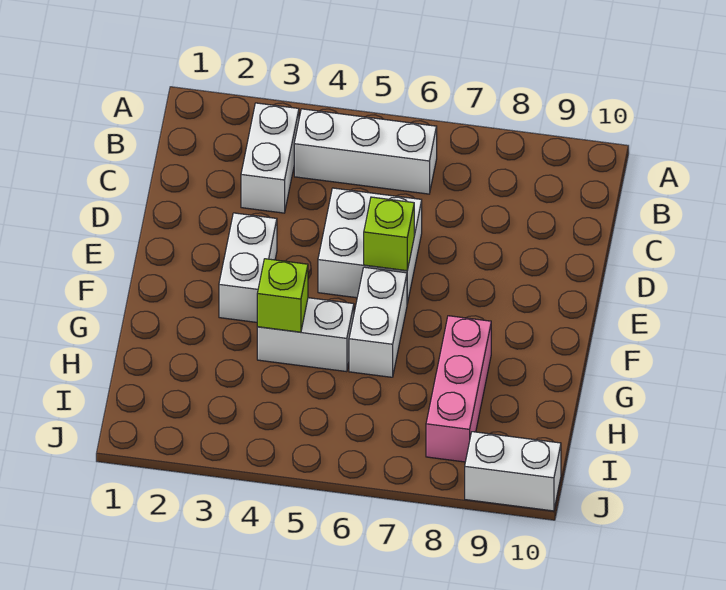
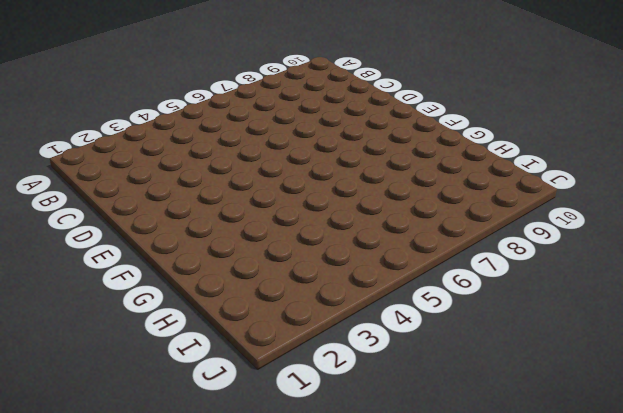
none -> white brick B3:C3 level 1
none -> white brick B4:B6 level 1

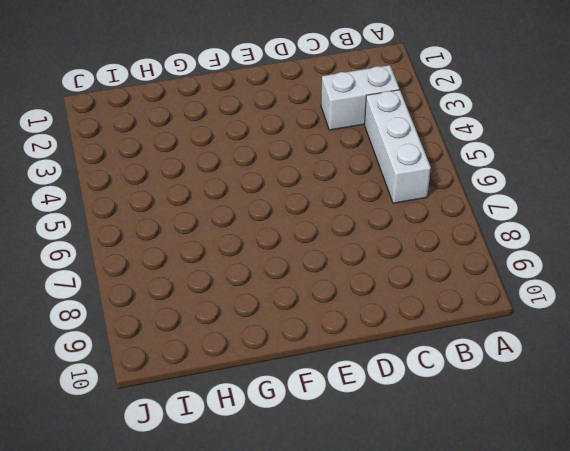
none -> white brick D5:E6 level 1
none -> white brick E3:F3 level 1

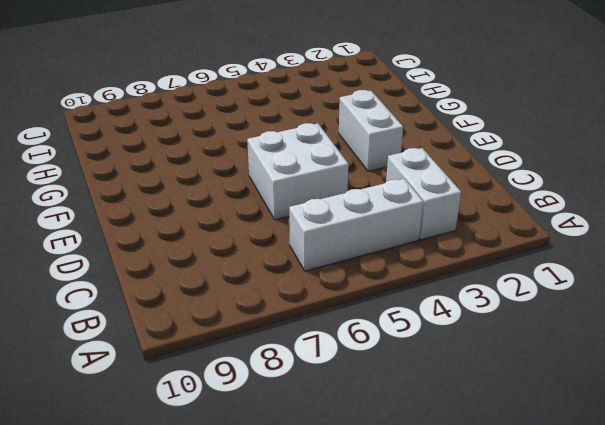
none -> white brick F6:G6 level 1
none -> white brick G4:G5 level 1

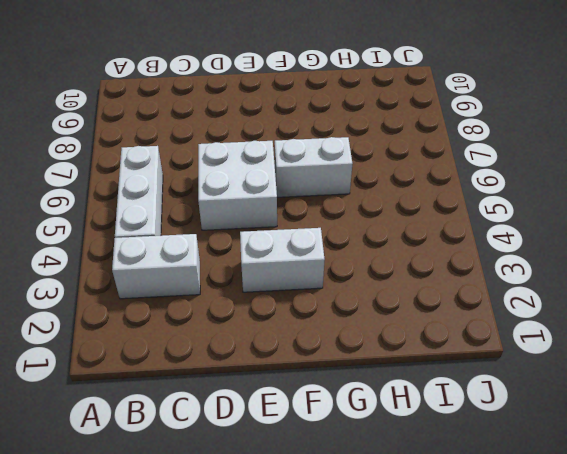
none -> white brick G4:G5 level 1
none -> pink brick G8:I8 level 1

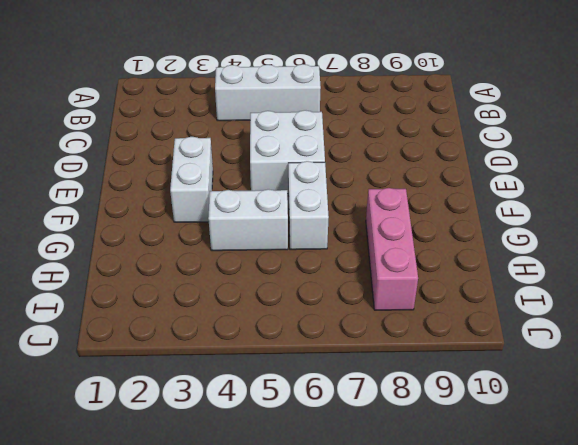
none -> white brick B3:C3 level 1
none -> white brick J9:J10 level 1

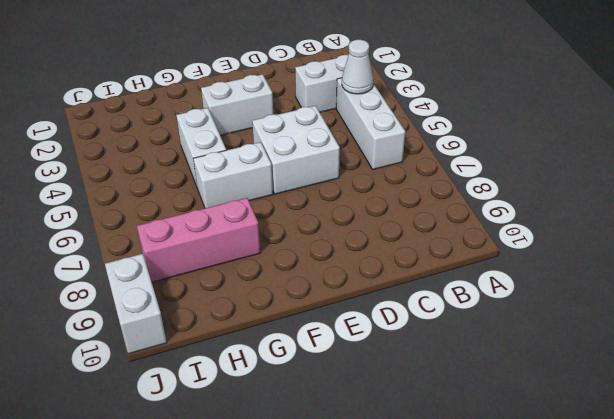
white cone B4 level 2 -> none
none -> lime brick E6 level 2
none -> lime brick G4 level 2

